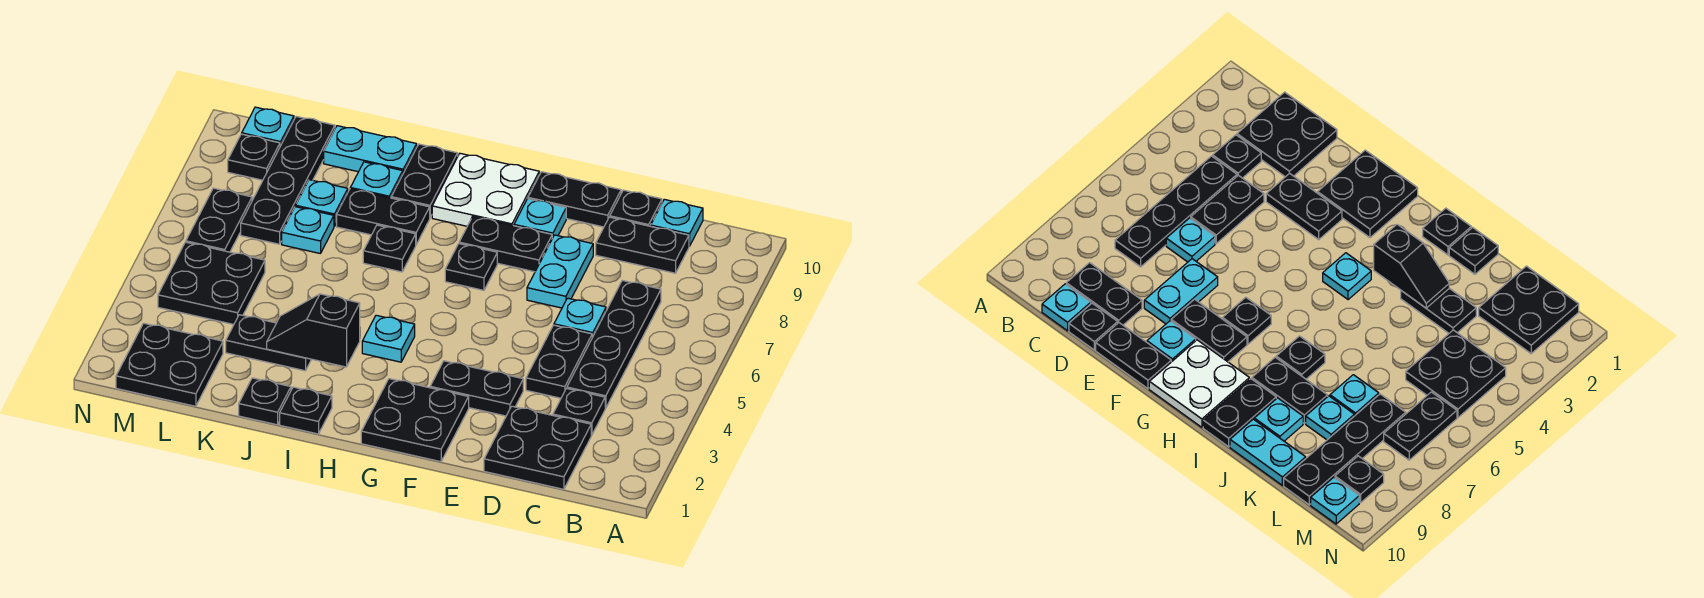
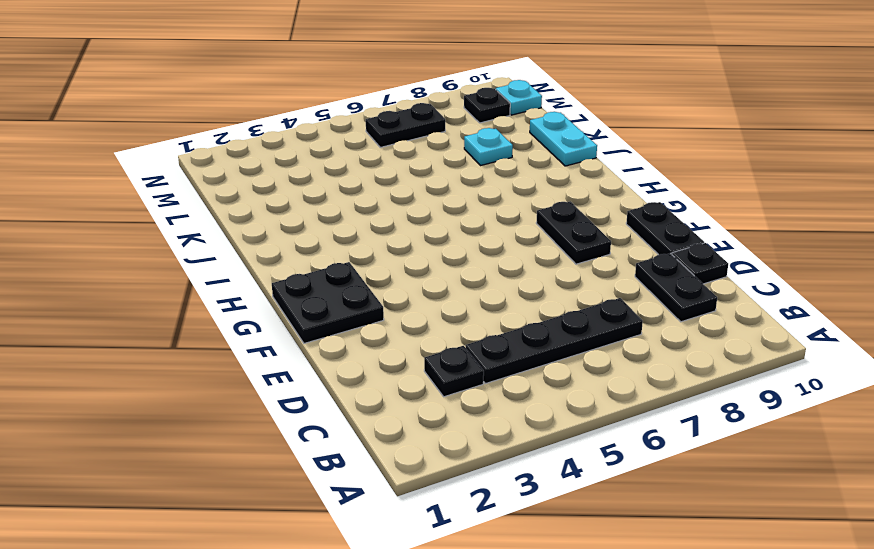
none -> black plate C1:D2 level 1
none -> cyan plate C10 level 1
none -> black plate D4:D5 level 1
none -> cyan plate D6 level 1

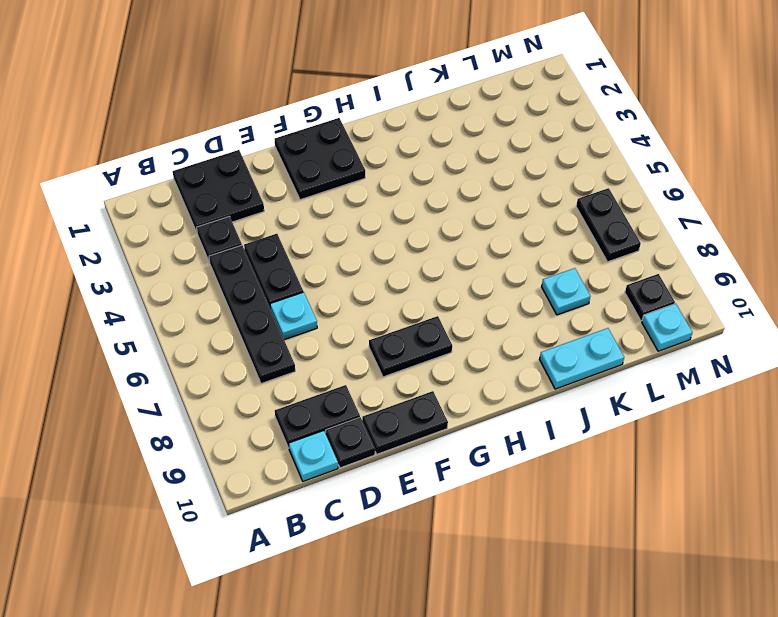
none -> black plate E3:F3 level 1
none -> cyan plate E7:E8 level 1
none -> cyan plate F9 level 1
none -> black plate G7 level 1

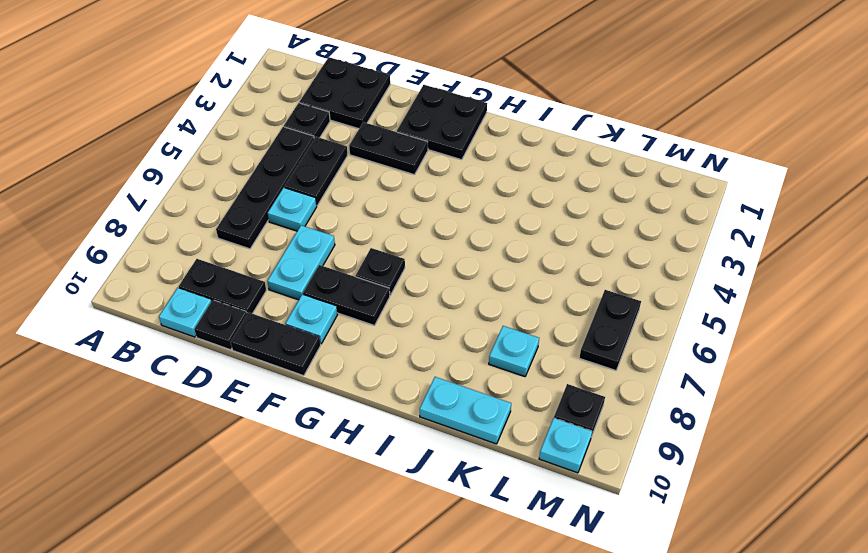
none -> white plate G9:H10 level 1
none -> cyan plate H4 level 1
none -> black plate I1 level 1
none -> black plate I7 level 1

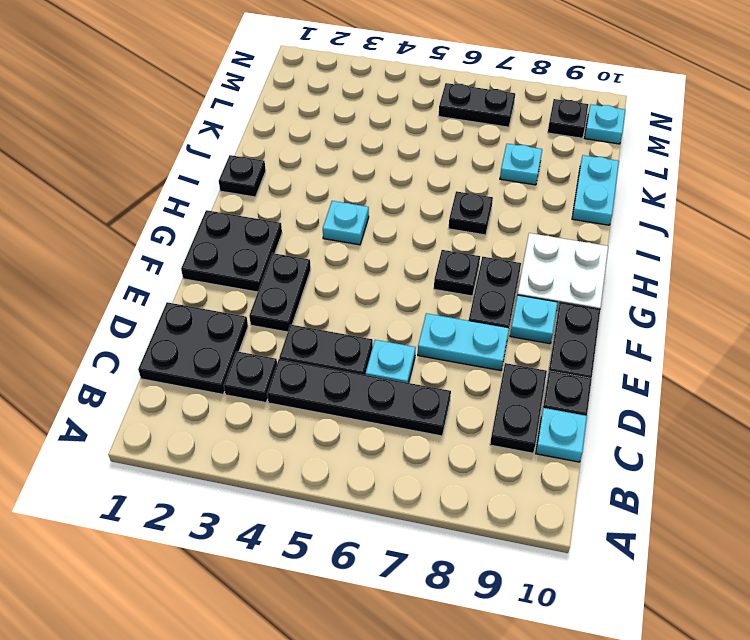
none -> black plate I8:J8 level 1
none -> black plate I9:I10 level 1
none -> black plate J1 level 1
none -> black plate J3:K3 level 1

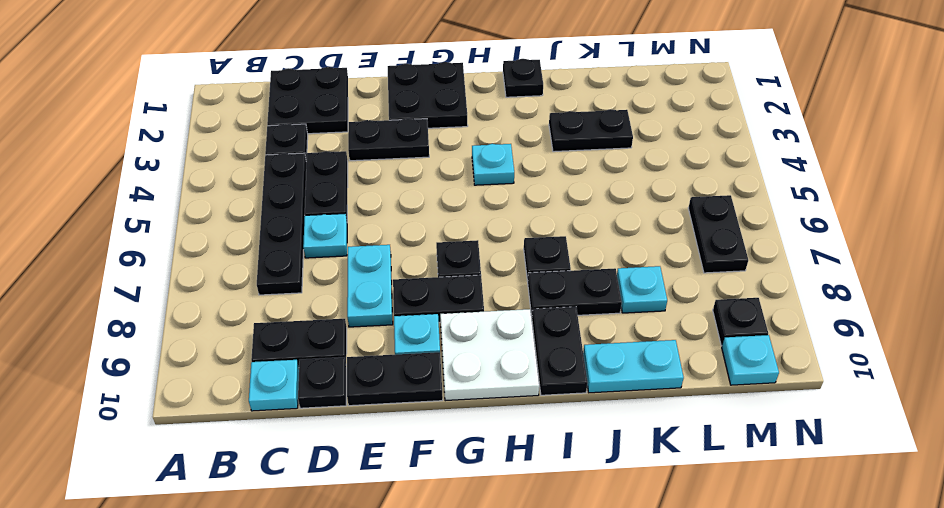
none -> black plate J1 level 1
none -> cyan plate J9 level 1
none -> cyan plate K7 level 1
none -> black plate L1:M2 level 1

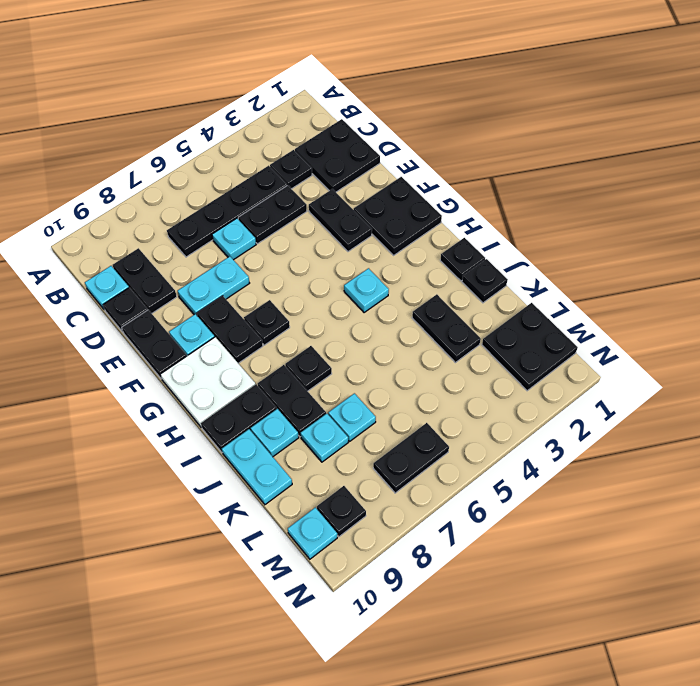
none -> black plate L4:M5 level 1
none -> black plate L7:L10 level 1
none -> black slope I3:J3 level 2 top I

